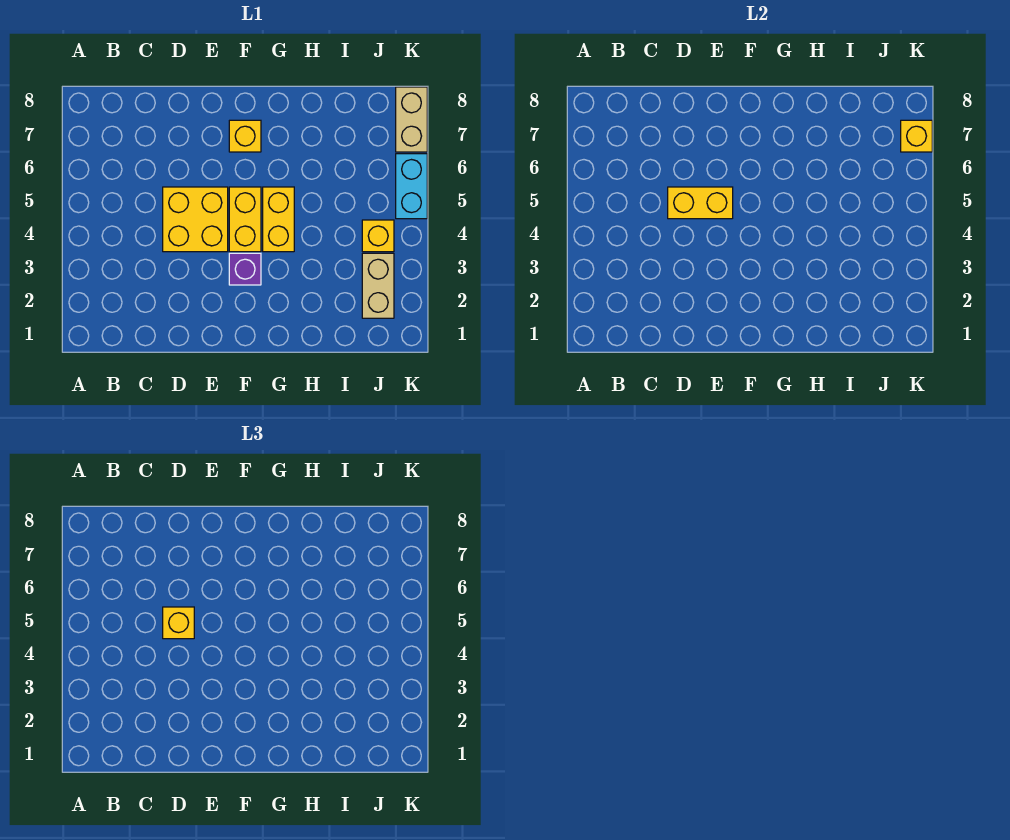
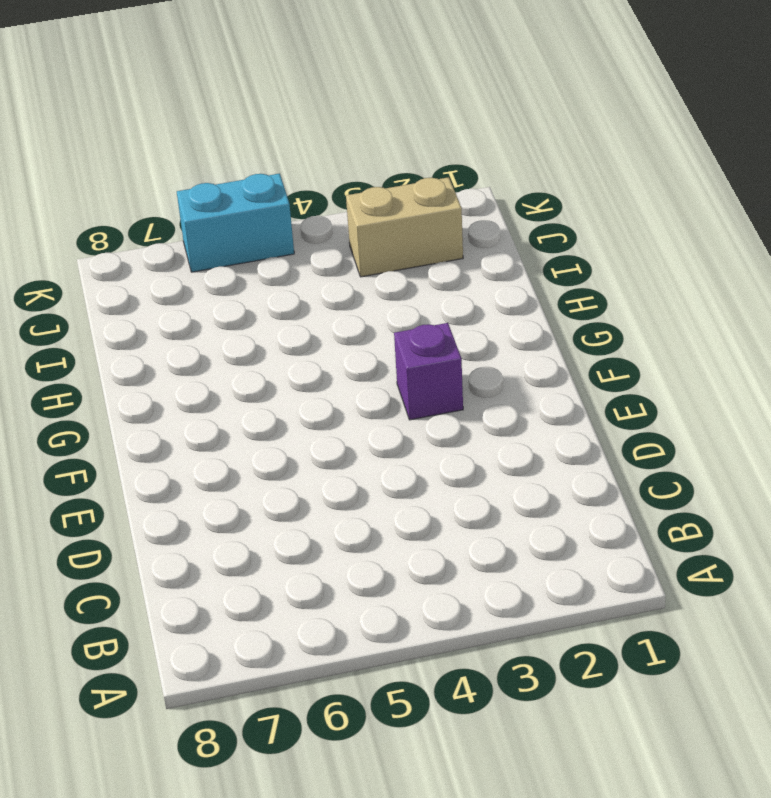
none -> yellow brick D4:E5 level 1
none -> yellow brick F4:F5 level 1
none -> yellow brick F7 level 1

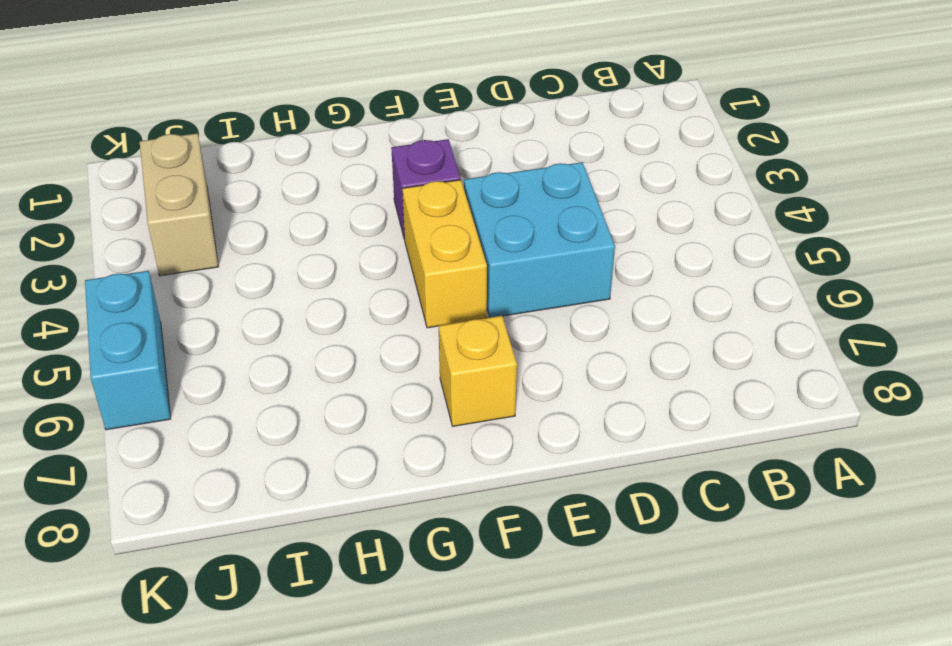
cyan brick D4:E5 level 1 -> yellow brick D4:E5 level 1
none -> yellow brick G4:G5 level 1
none -> yellow brick J4 level 1
none -> tan brick K7:K8 level 1

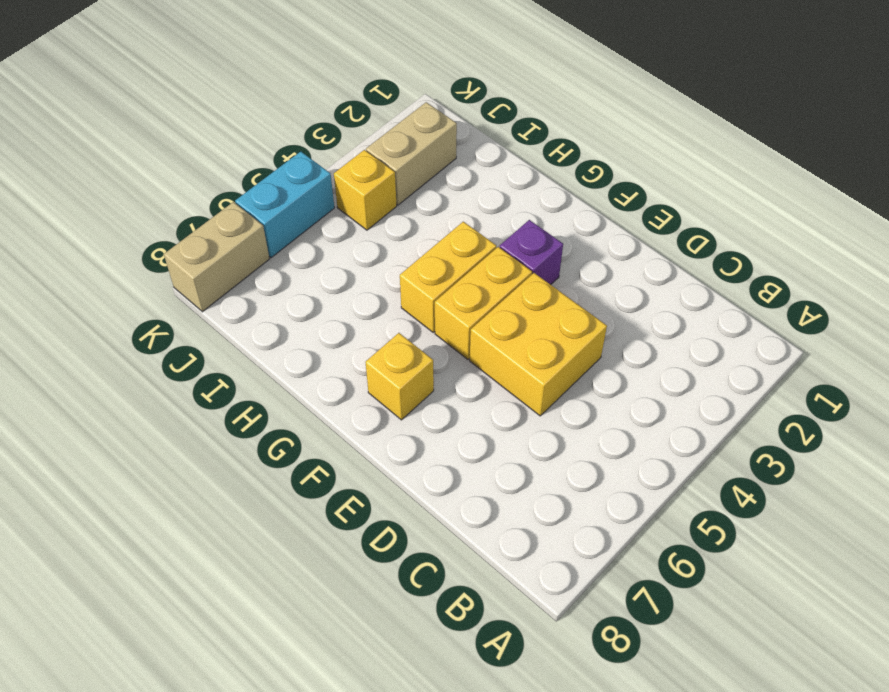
none -> yellow brick D5:E5 level 2
none -> yellow brick K7 level 2
none -> yellow brick D5 level 3

